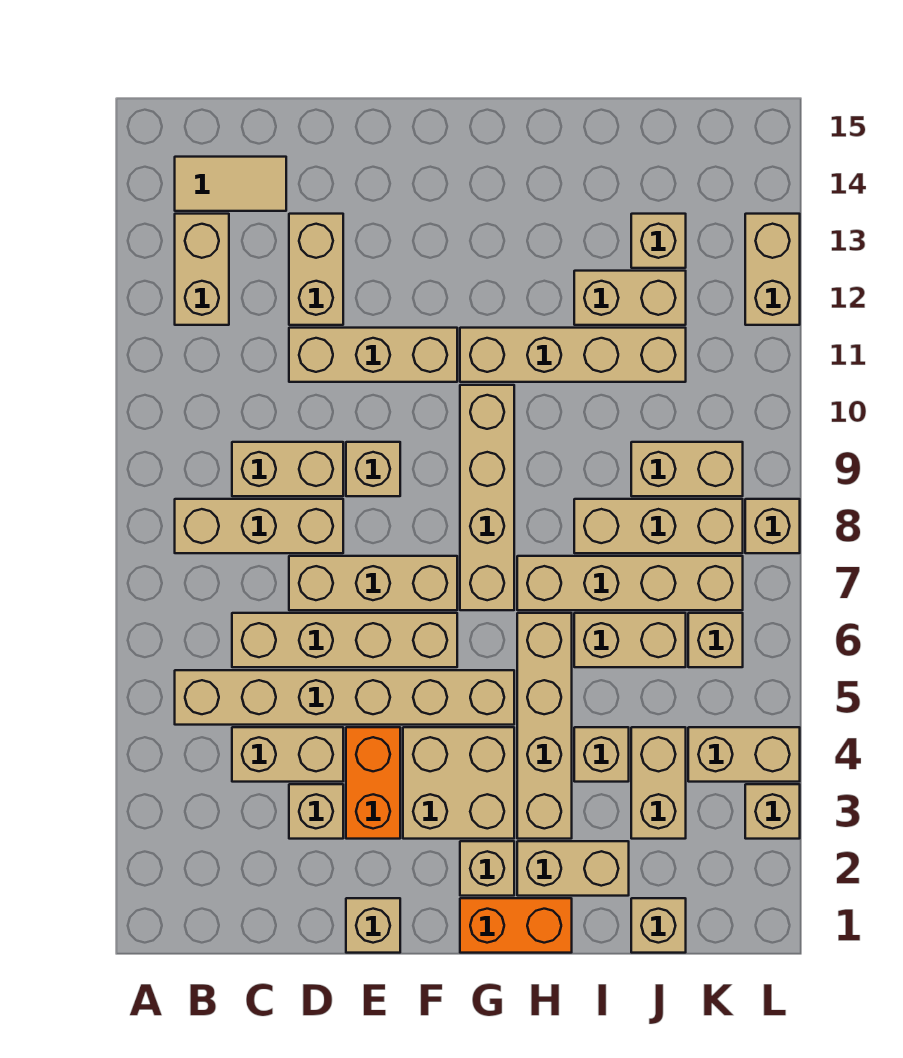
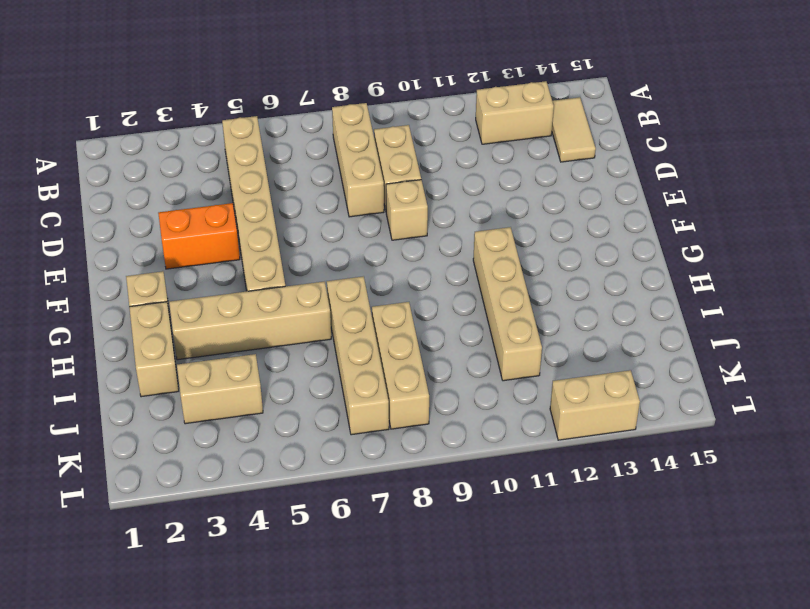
none -> tan brick C4:D4 level 1
none -> tan brick C6:F6 level 1
none -> tan brick D3 level 1
none -> tan brick D7:F7 level 1

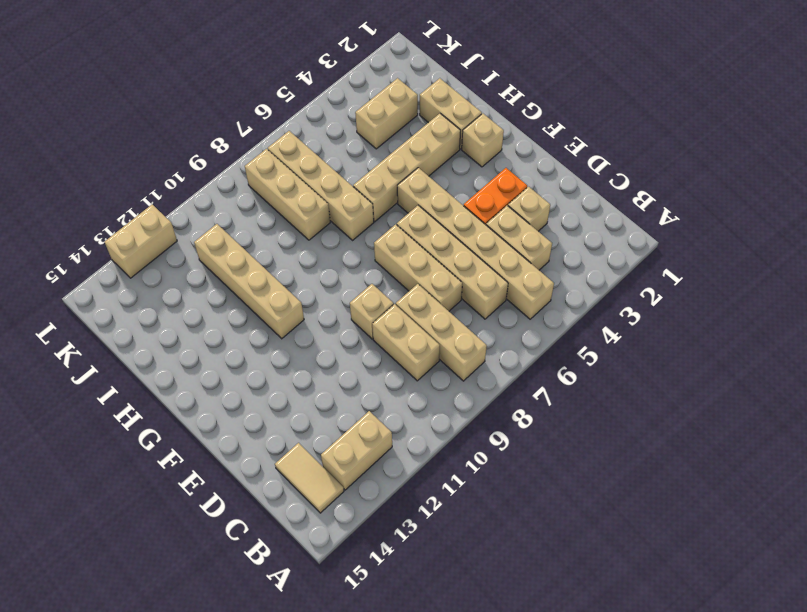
none -> tan brick D11:F11 level 1
none -> tan brick D12:D13 level 1
none -> tan brick E1 level 1
none -> tan brick F3:G4 level 1

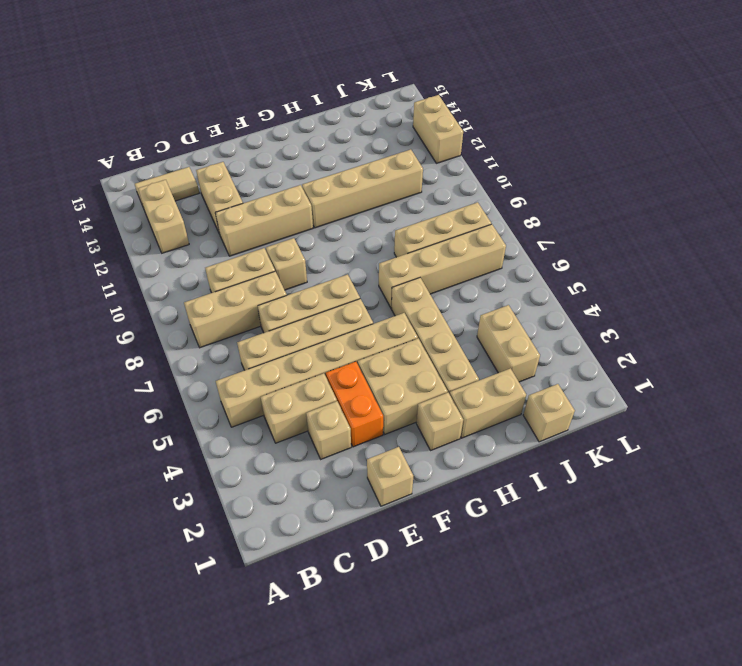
none -> orange brick G1:H1 level 1
none -> tan brick G7:G10 level 1
none -> tan brick I4 level 1
none -> tan brick I6:J6 level 1

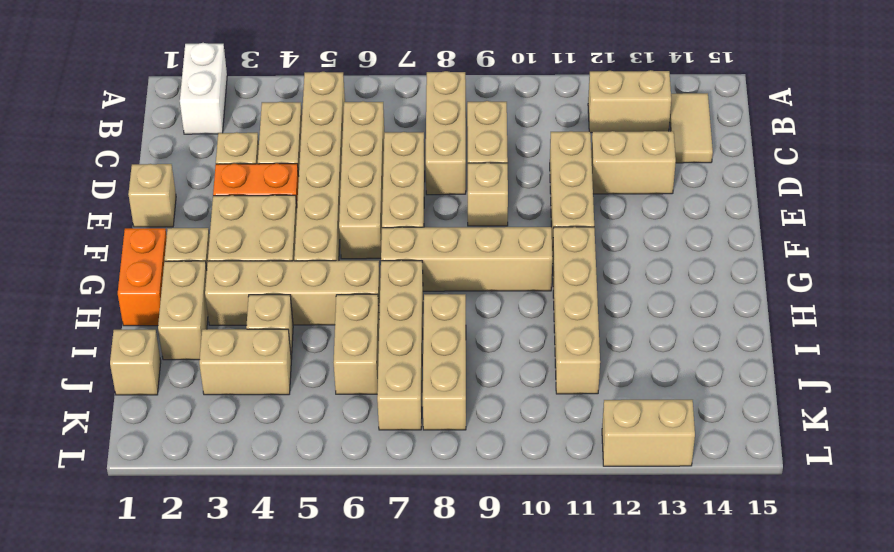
white brick A2:B2 level 1 -> none
none -> tan brick I12:J12 level 1
none -> tan brick J9:K9 level 1
none -> tan brick J13 level 1
none -> tan brick K4:L4 level 1

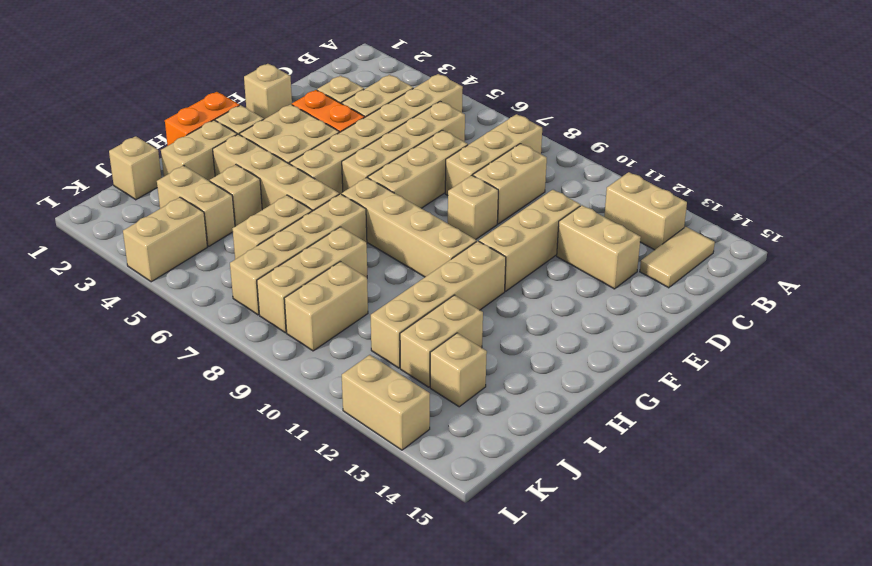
none -> tan brick K6 level 1
none -> tan brick L3 level 1
none -> tan brick L8 level 1

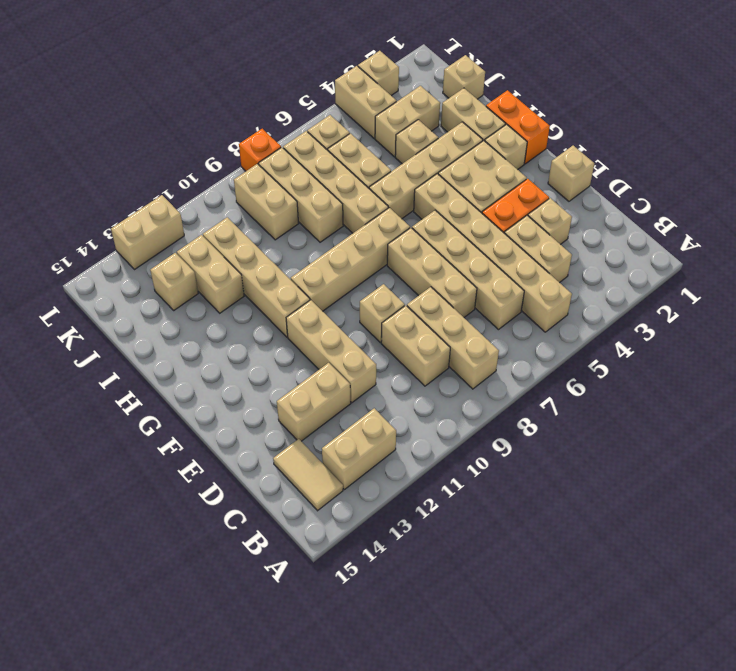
orange brick L8 level 1 -> tan brick L8 level 1

